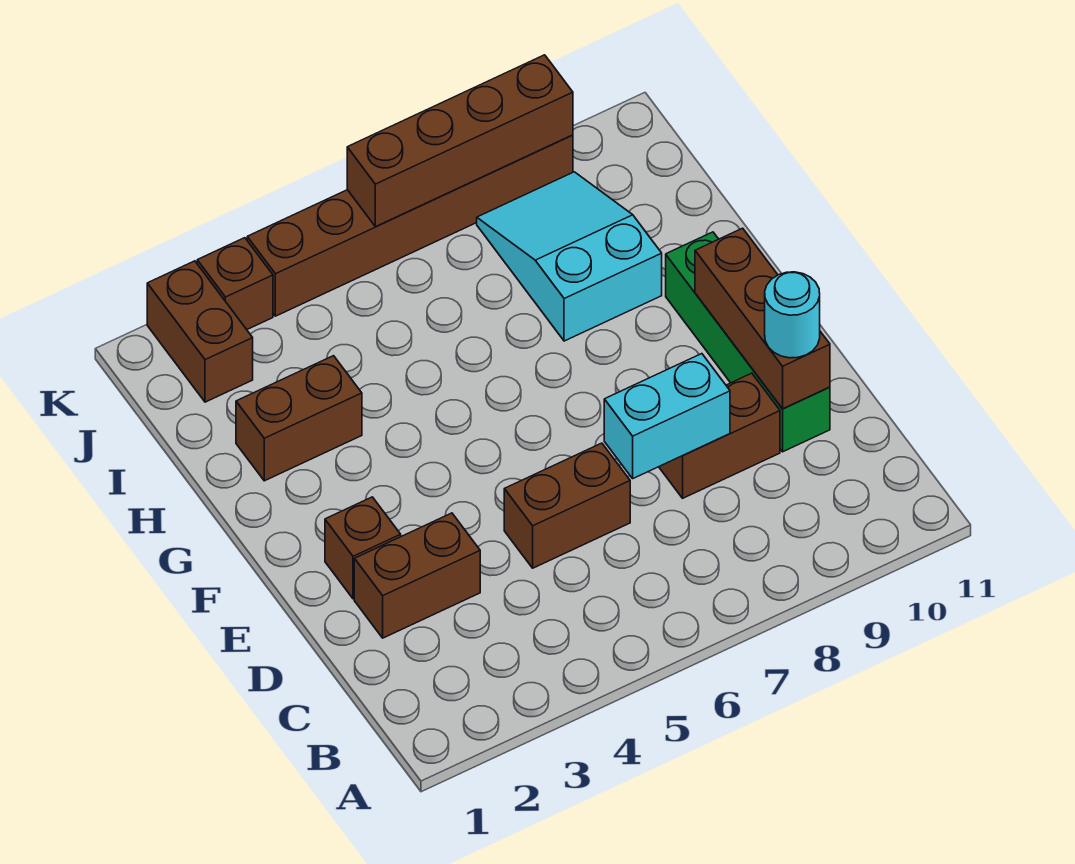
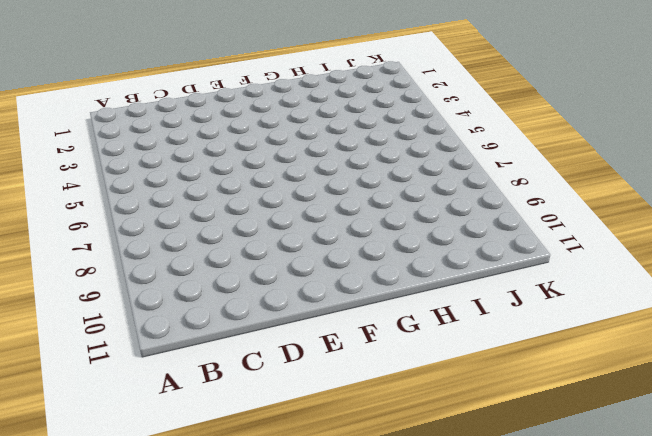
none -> brown brick D2:D3 level 1
none -> brown brick D5:D6 level 1
none -> brown brick D8:D9 level 1

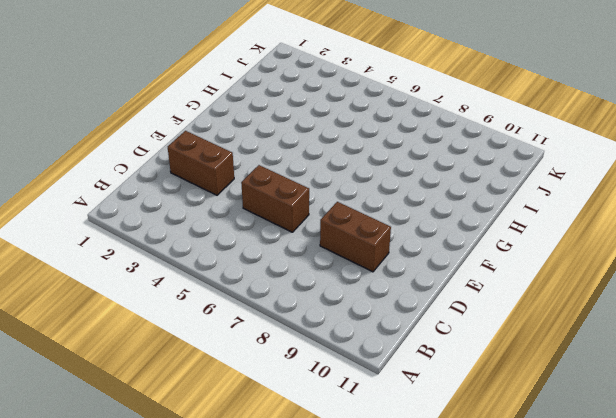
none -> green brick D10:G10 level 1
none -> brown brick E2 level 1
none -> brown brick H2:H3 level 1

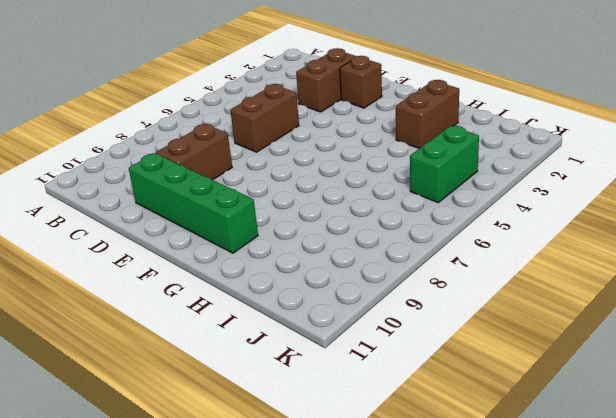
green brick J4:J5 level 1 -> none
none -> cyan slope H8:J9 level 1 top H
none -> brown brick J2:K2 level 1
none -> brown brick K3 level 1

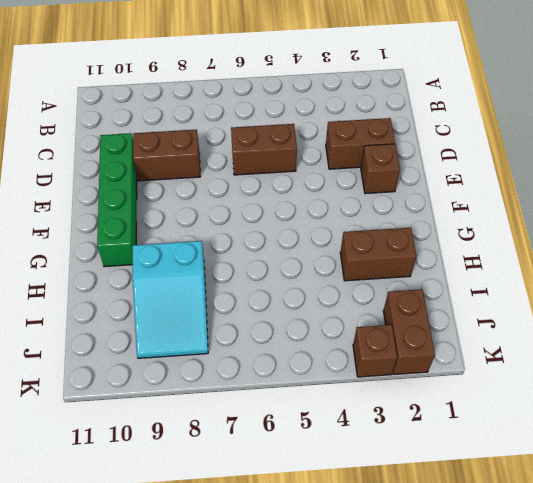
none -> brown brick K4:K9 level 1
none -> cyan brick D7:D8 level 2
none -> brown brick D10:F10 level 2

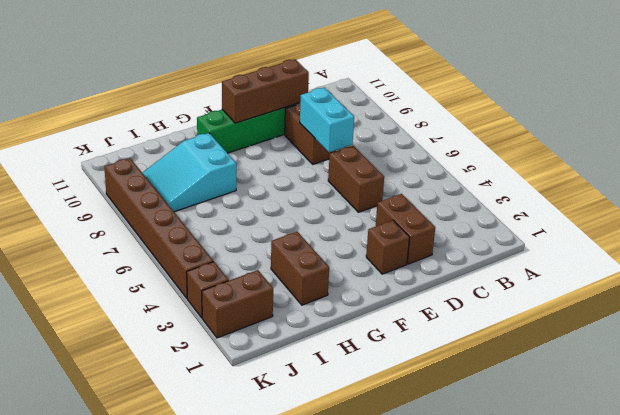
none -> brown brick K6:K9 level 2
none -> cyan round brick D10 level 3

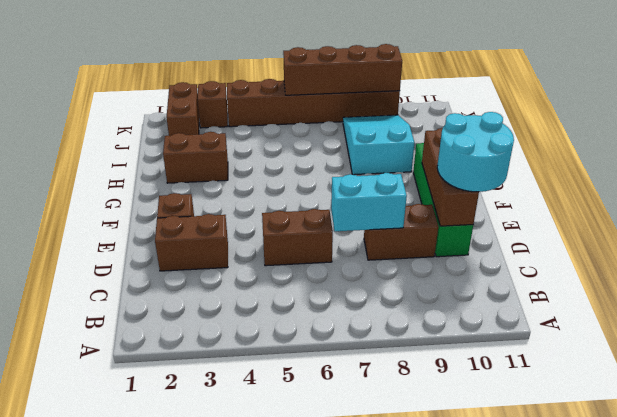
cyan round brick D10:E11 level 3 -> cyan round brick D10 level 3

